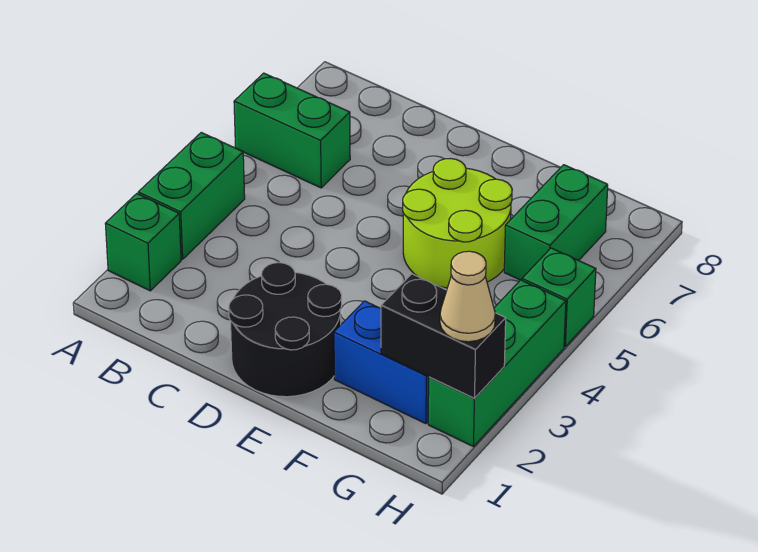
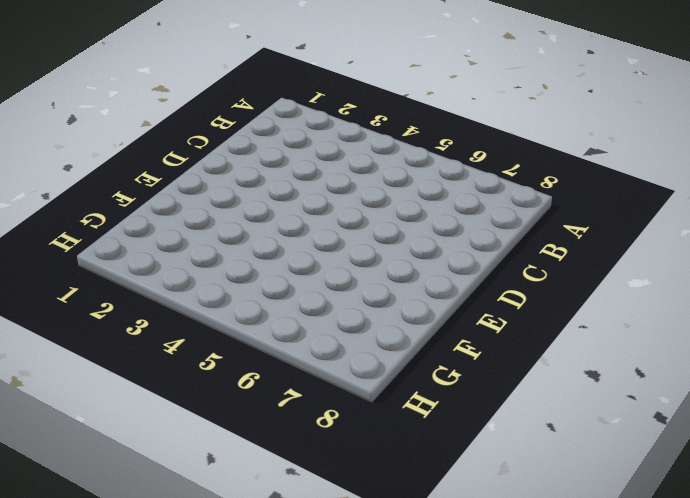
none -> green brick A2 level 1
none -> green brick A3:A4 level 1

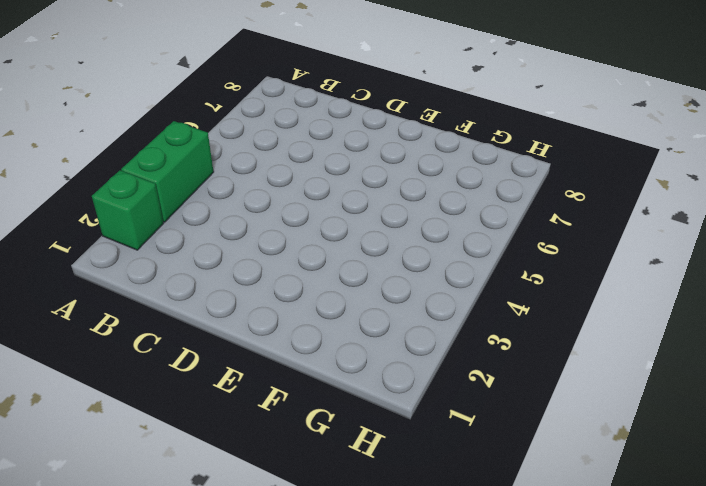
none -> green brick A6:B6 level 1
none -> black round brick D1:E2 level 1

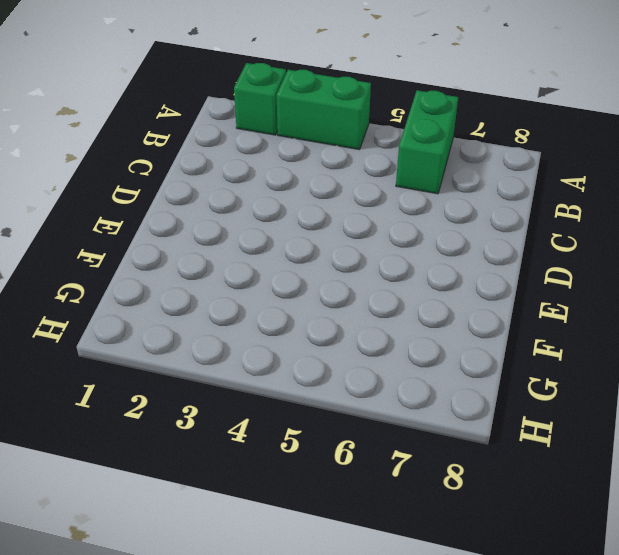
none -> black round brick D1:E2 level 1
none -> lime round brick E5:F6 level 1

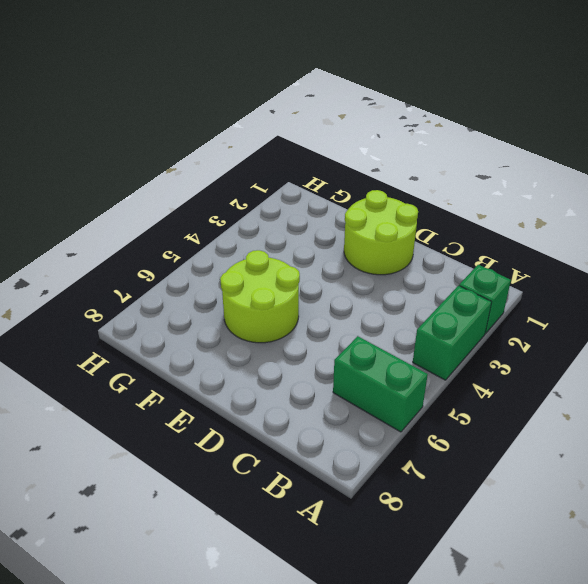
lime round brick D1:E2 level 1 -> black round brick D1:E2 level 1
none -> blue brick F2:G2 level 1
none -> green brick G6:G7 level 1

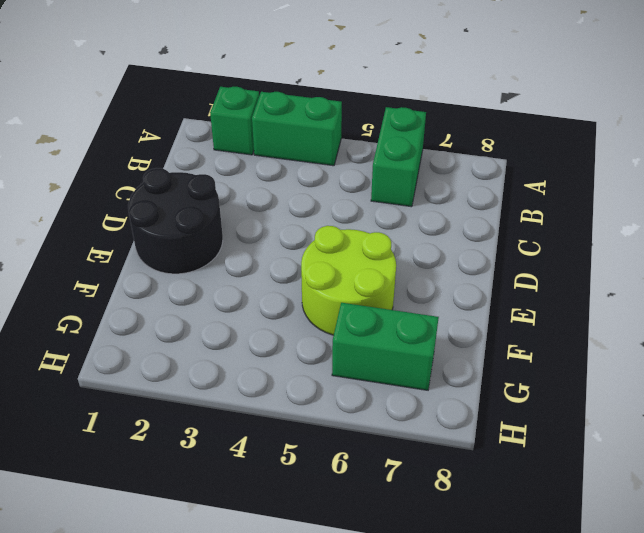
none -> blue brick F2:G2 level 1
none -> green brick H2:H4 level 1

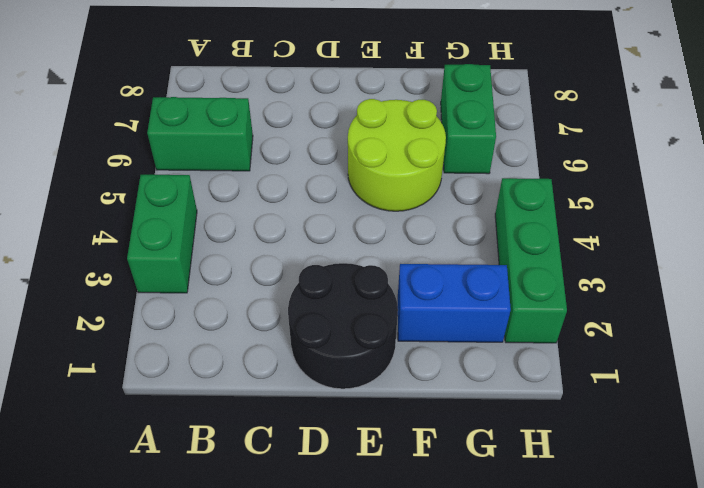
none -> green brick A2 level 1
none -> green brick H5 level 1

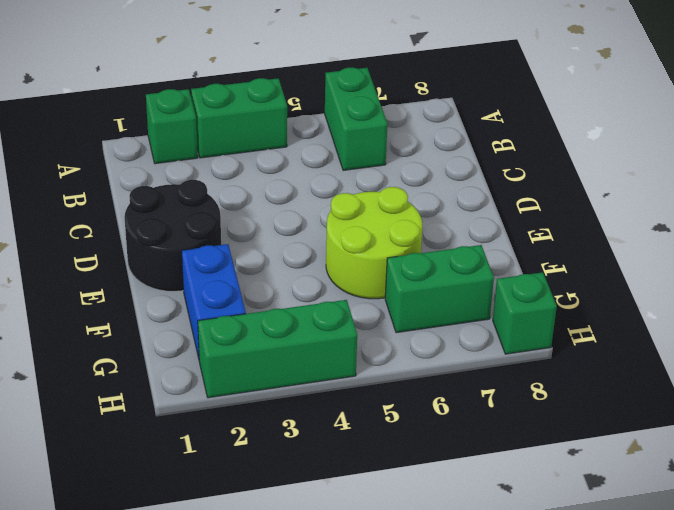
green brick H8 level 1 -> green brick H5 level 1
none -> black brick G2:H2 level 2
none -> tan cone H2 level 3

